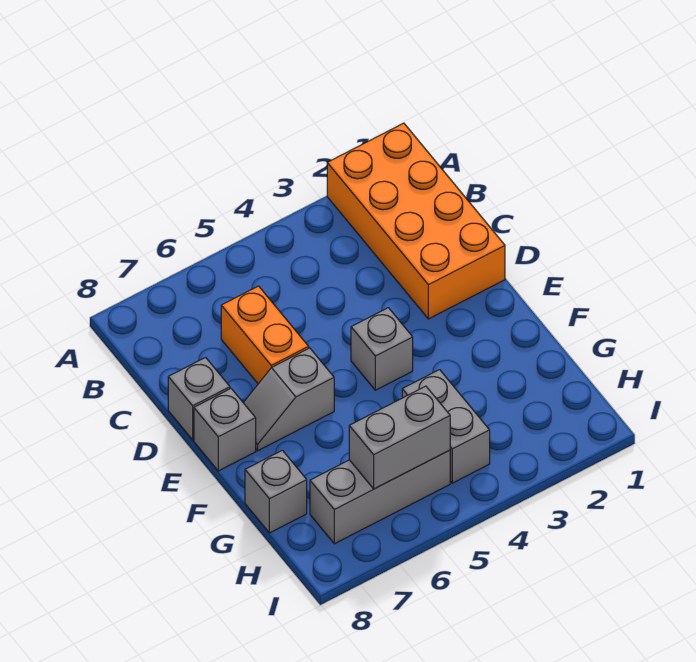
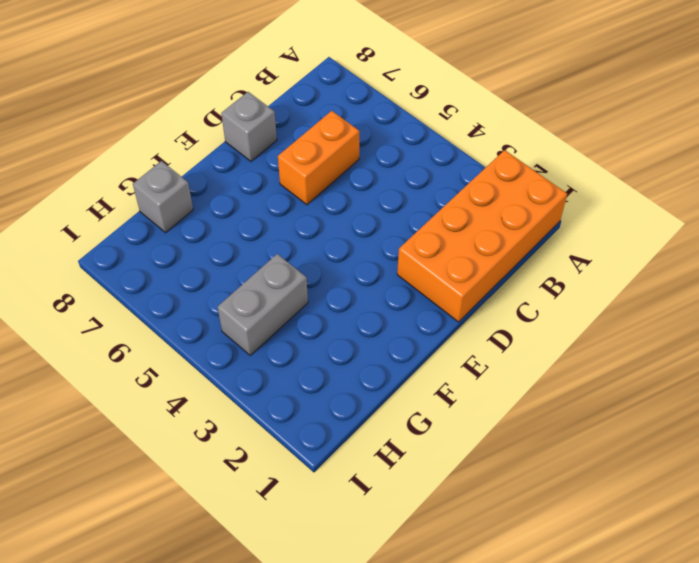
none -> grey brick E4 level 1
none -> grey slope E6:E7 level 1 top 6

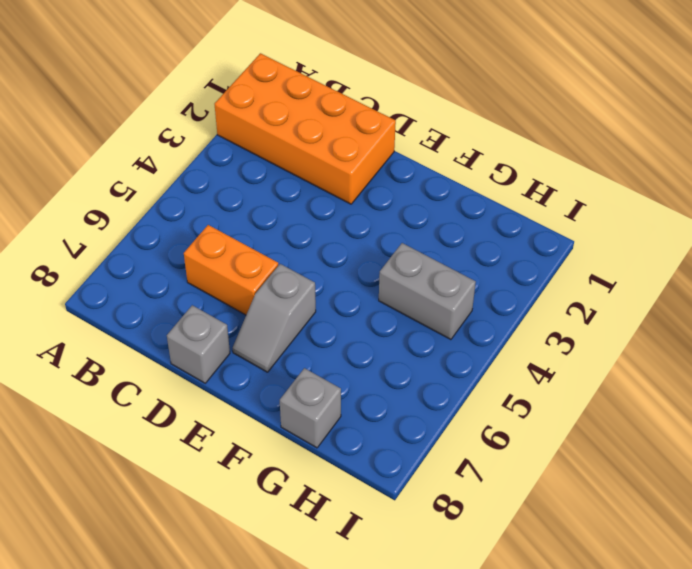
none -> grey brick E4 level 1
none -> grey brick E8 level 1

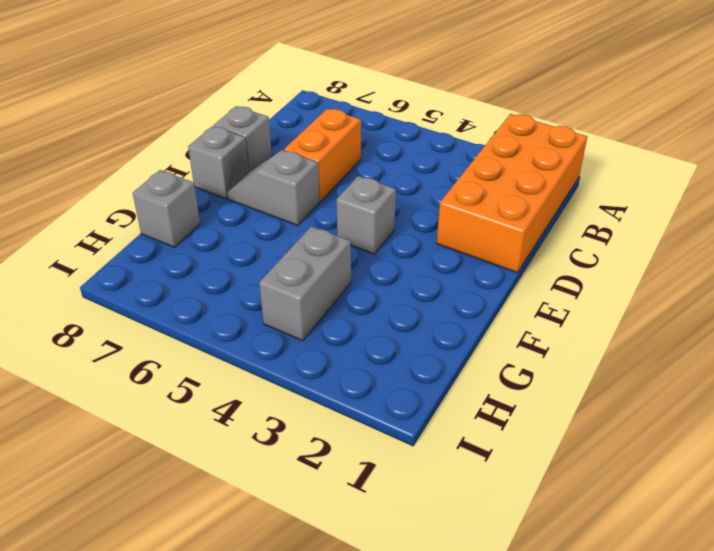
none -> grey brick H5:H7 level 1
none -> grey brick H5:H6 level 2

